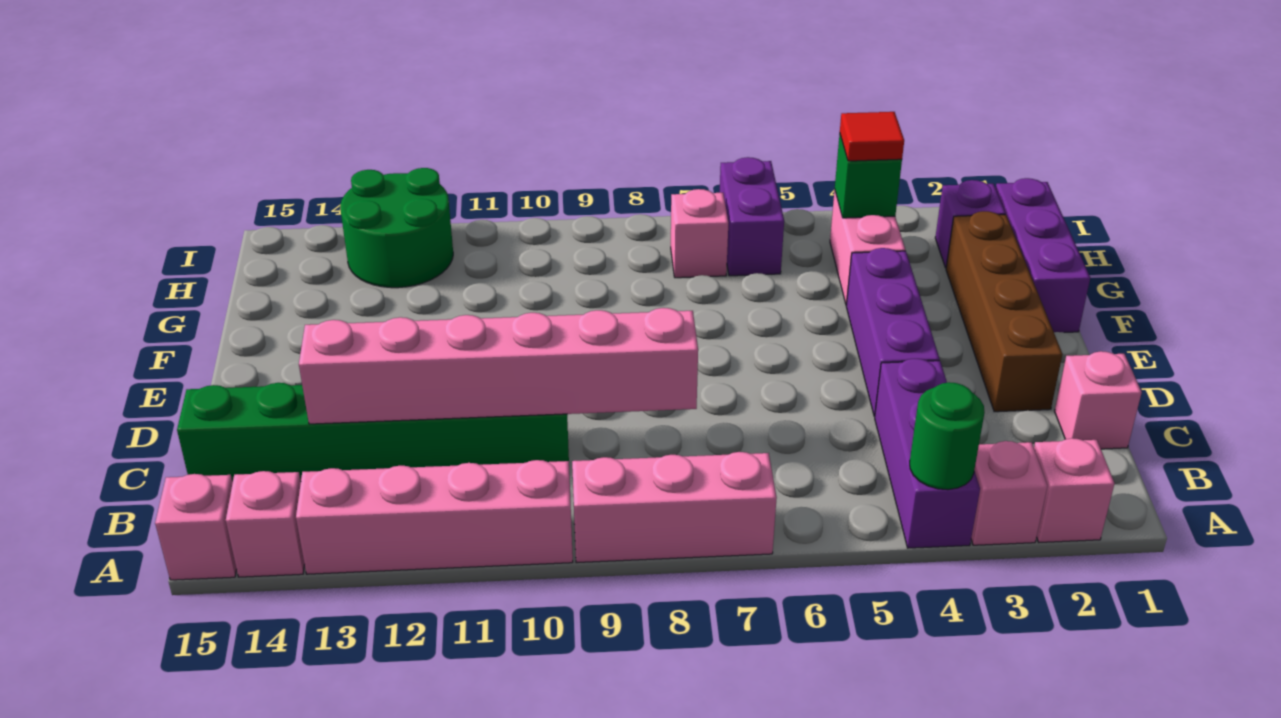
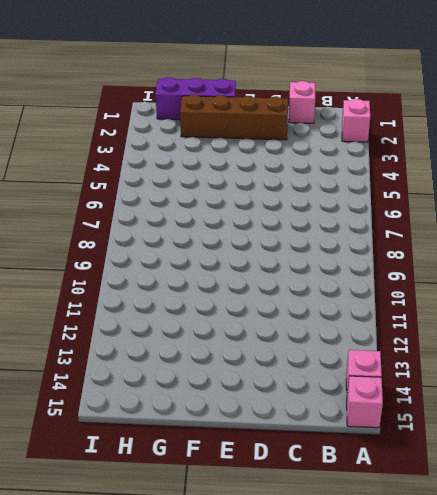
none -> pink brick A3 level 1
none -> purple brick A4:C4 level 1
none -> pink brick A7:A9 level 1

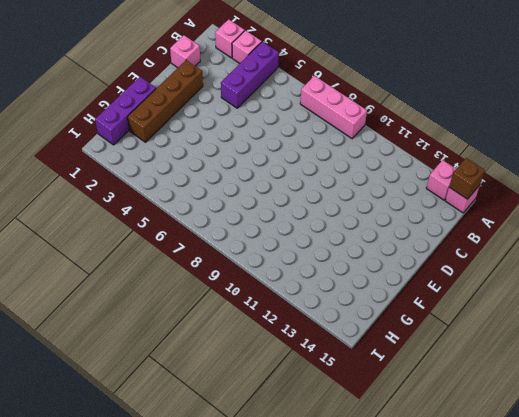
brown brick A15 level 2 -> none
none -> pink brick A10:A13 level 1
none -> green brick C10:C15 level 1
none -> purple brick D4:F4 level 1

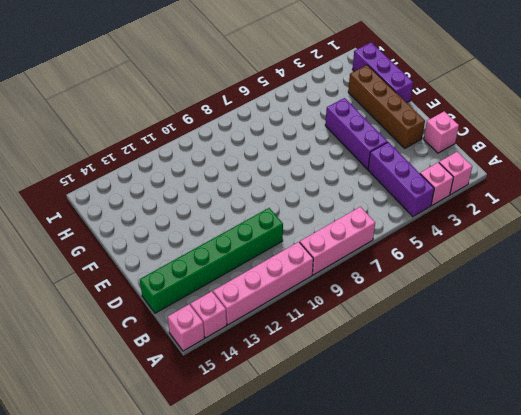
none -> pink brick G4:H4 level 1
none -> purple brick H2 level 1
none -> purple brick H6:I6 level 1

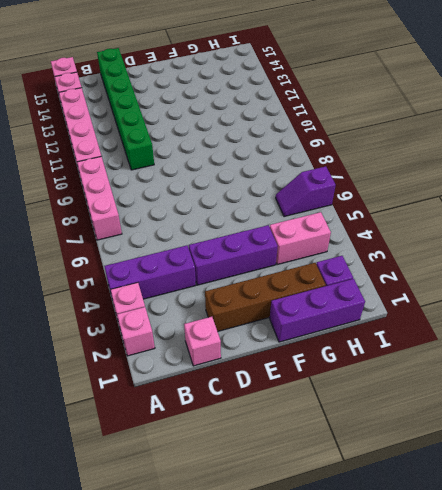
purple slope H6:I6 level 1 top I -> purple brick H6:I6 level 1
none -> pink brick H7 level 1
none -> green round brick H12:I13 level 1
none -> green round brick A4 level 2

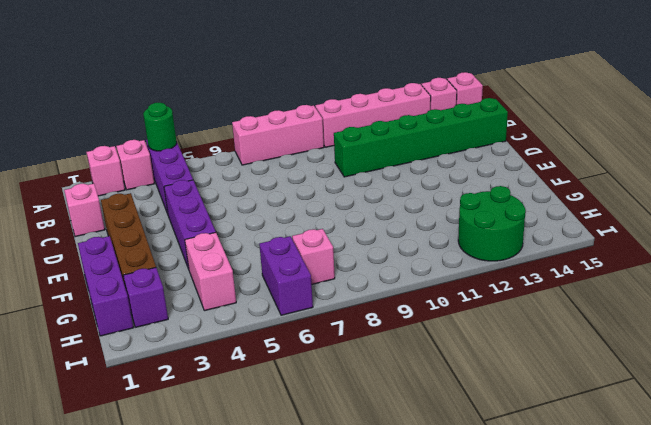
none -> pink brick C8:C13 level 2
none -> green brick H4 level 2
none -> red tile H4 level 3

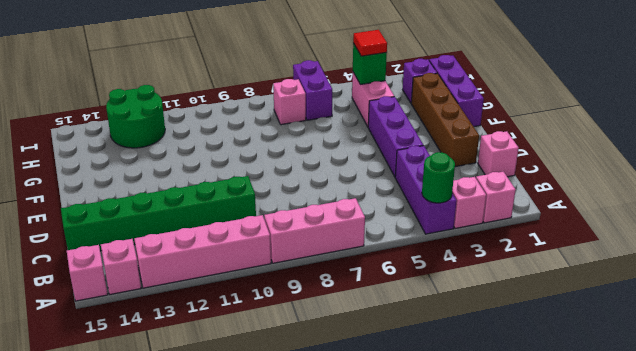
none -> pink brick C8:C13 level 2

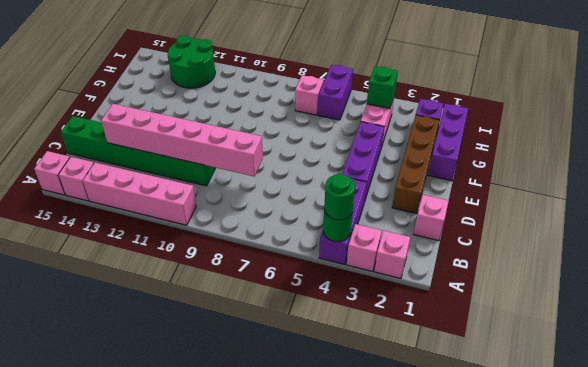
green round brick A4 level 3 -> none
none -> pink brick A7:A9 level 1
none -> red tile H4 level 3

